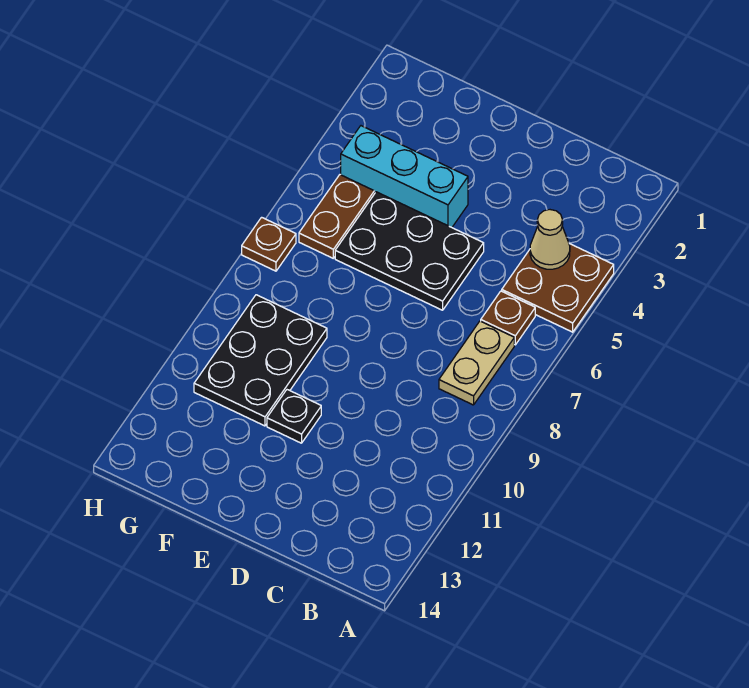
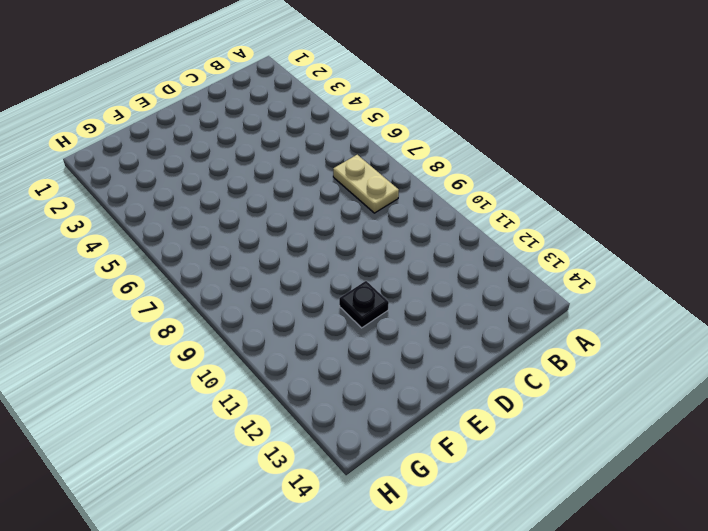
none -> brown plate A4:B5 level 1
none -> brown plate B6 level 1

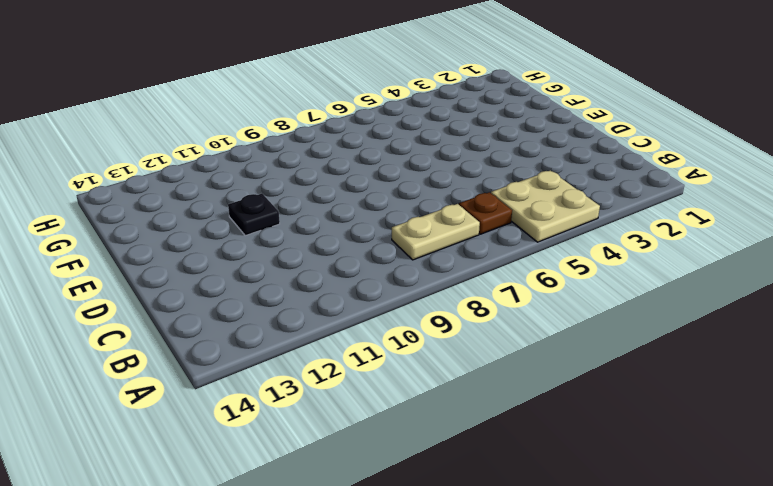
tan plate A4:B5 level 1 -> brown plate A4:B5 level 1
none -> black plate D5:F6 level 1
none -> cyan brick E4:G4 level 1

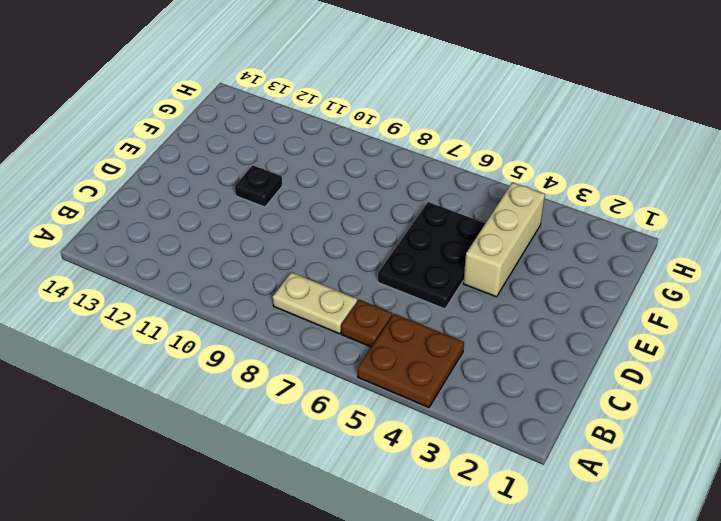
tan brick E4:G4 level 1 -> cyan brick E4:G4 level 1
none -> black plate F9:G11 level 1
none -> brown plate G5:G6 level 1

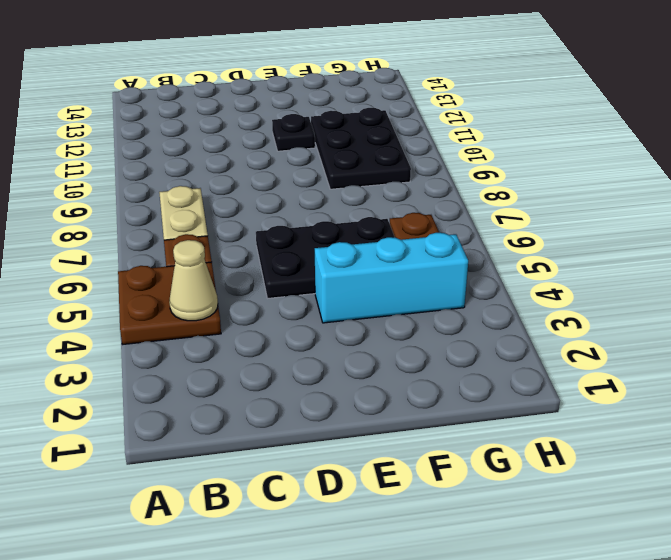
none -> brown plate H7 level 1

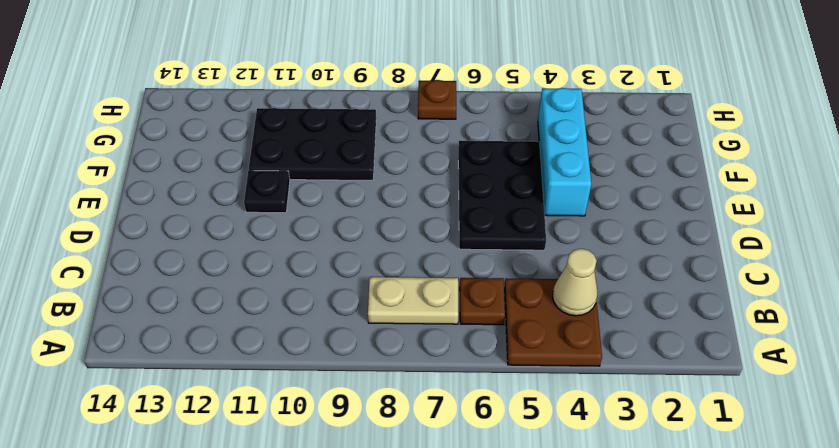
none -> brown plate G5:G6 level 1

